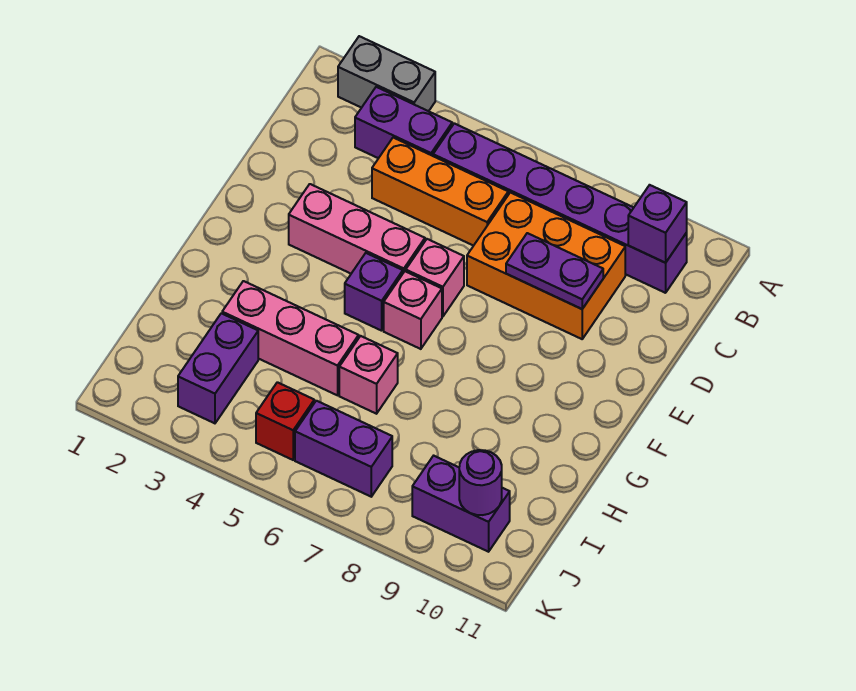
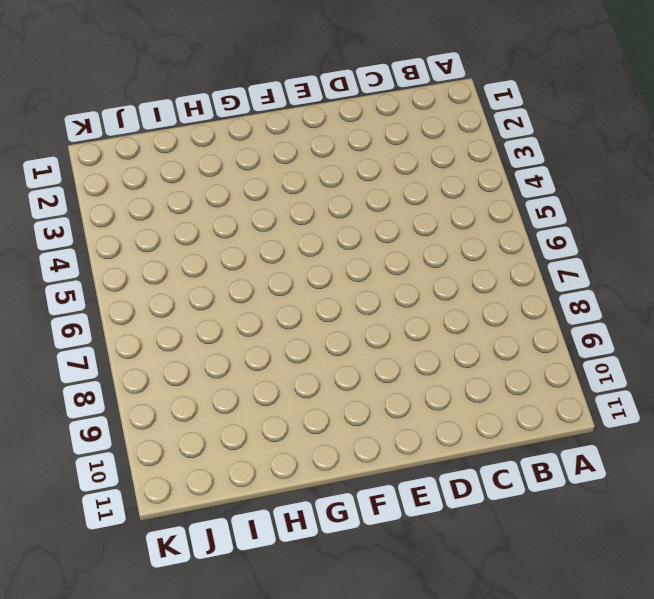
none -> grey brick A2:A3 level 1
none -> purple brick B3:B4 level 1
none -> purple brick B5:B10 level 1

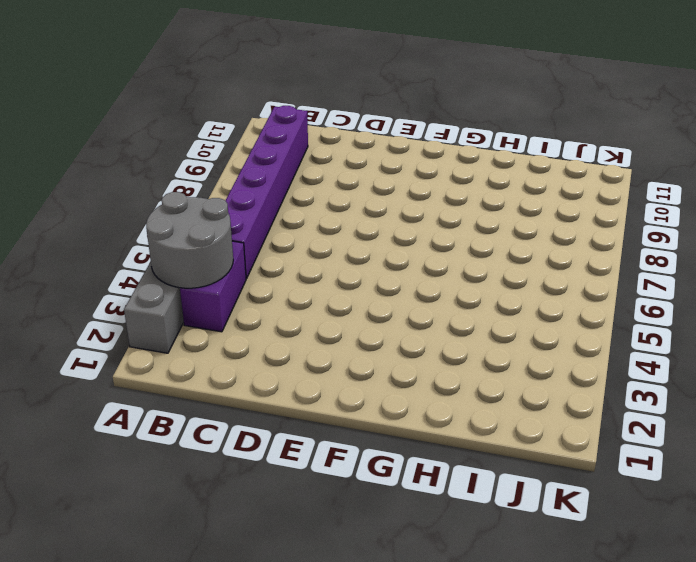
grey round brick A3:B4 level 2 -> none
none -> orange brick C4:C6 level 1
none -> orange brick C7:D9 level 1
none -> pink brick E3:E5 level 1

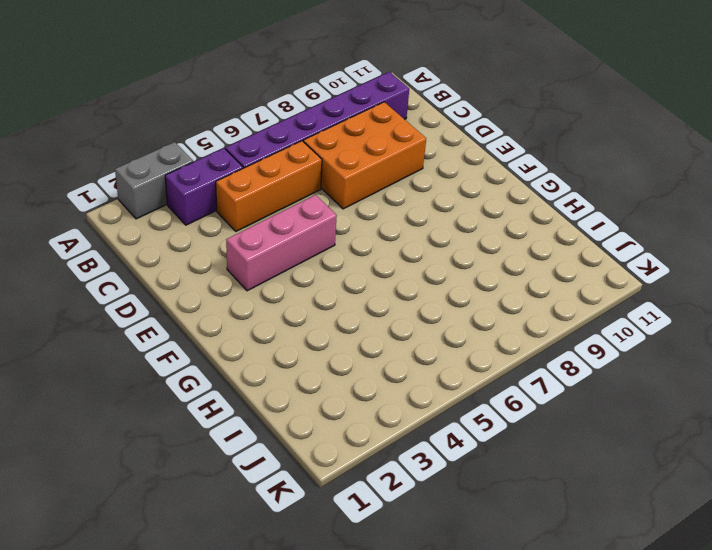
none -> pink brick E6 level 1
none -> purple brick F5 level 1
none -> pink brick F6 level 1

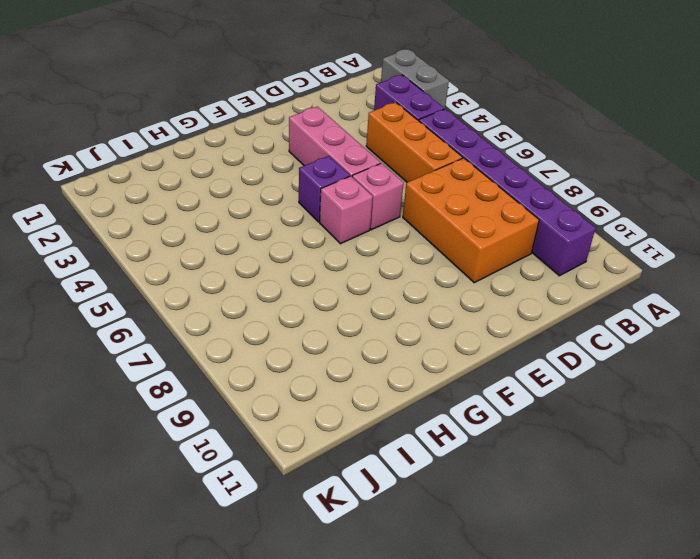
none -> pink brick H3:H5 level 1
none -> pink brick H6 level 1
none -> purple brick I3:J3 level 1

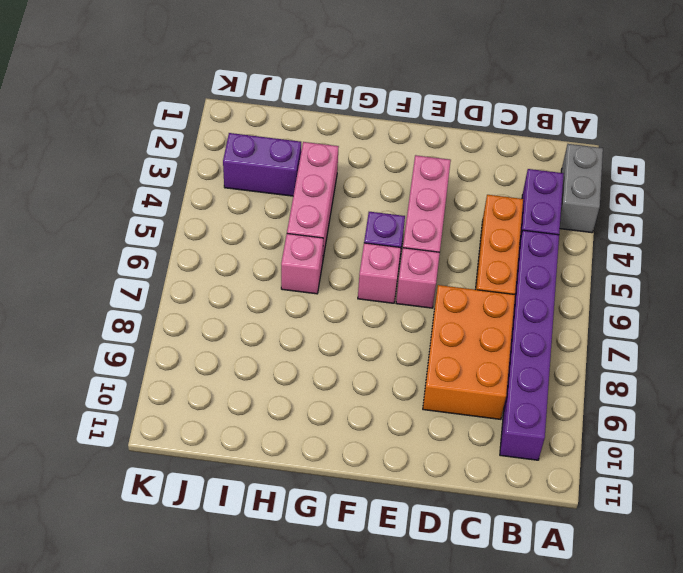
none -> red brick J5 level 1
none -> purple brick J6:J7 level 1
none -> purple brick J9:J10 level 1

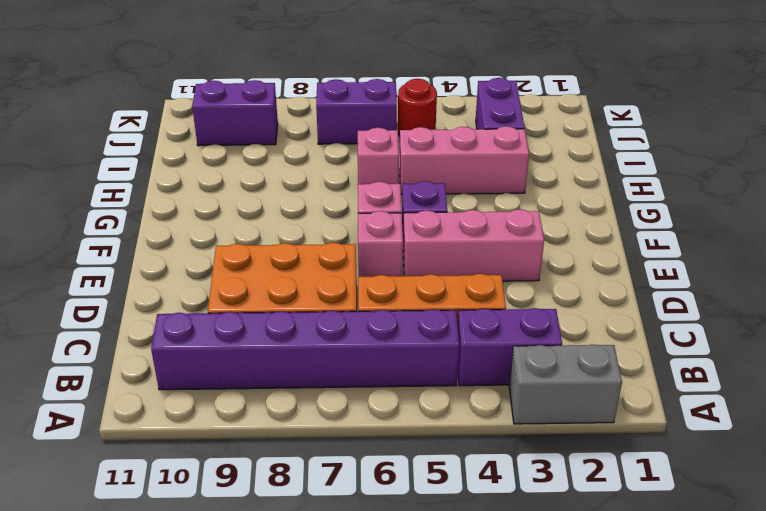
red round brick J5 level 1 -> red brick J5 level 1
none -> purple brick B10 level 2
none -> purple plate D8:D9 level 2
none -> purple round brick J10 level 2

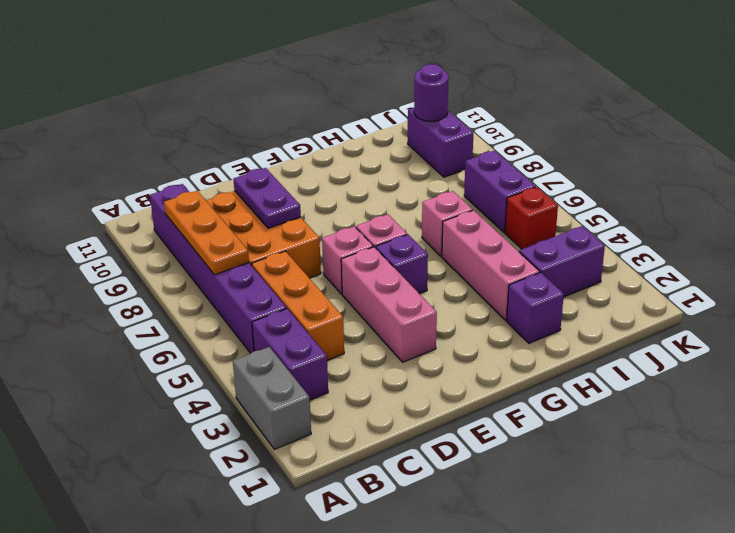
orange plate B7:B9 level 2 -> none
purple brick H2 level 1 -> purple brick B10 level 2

